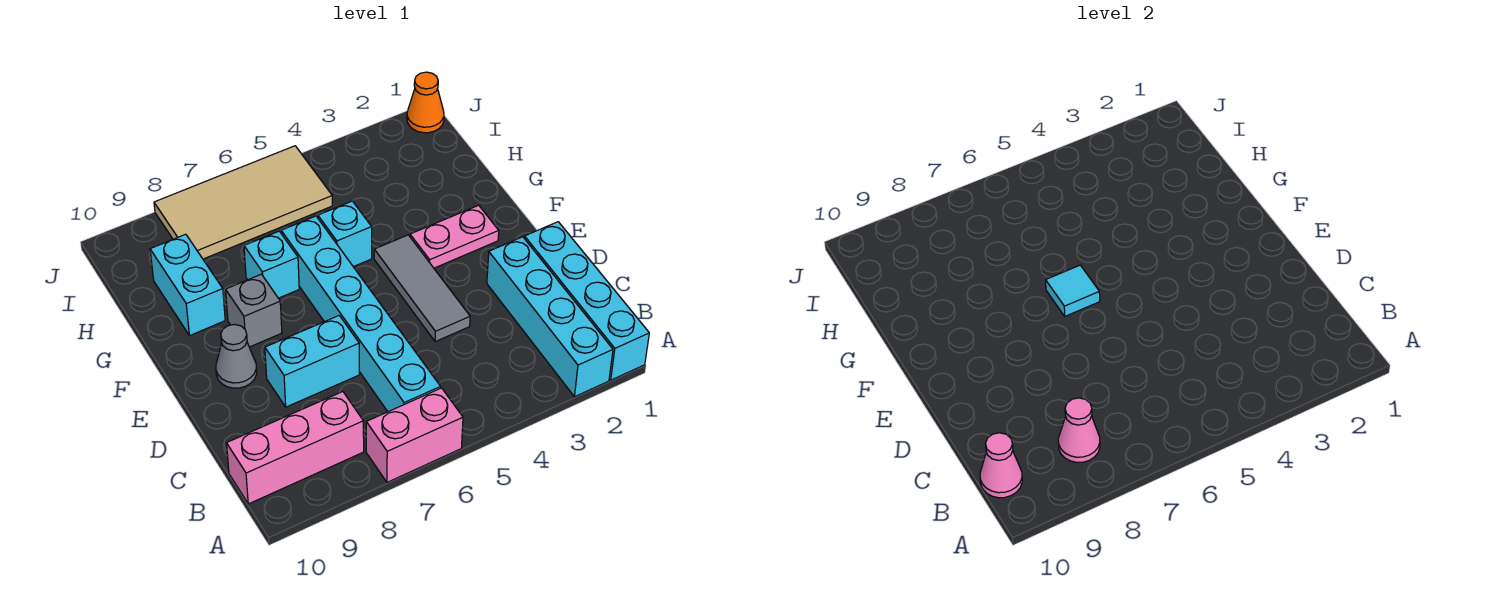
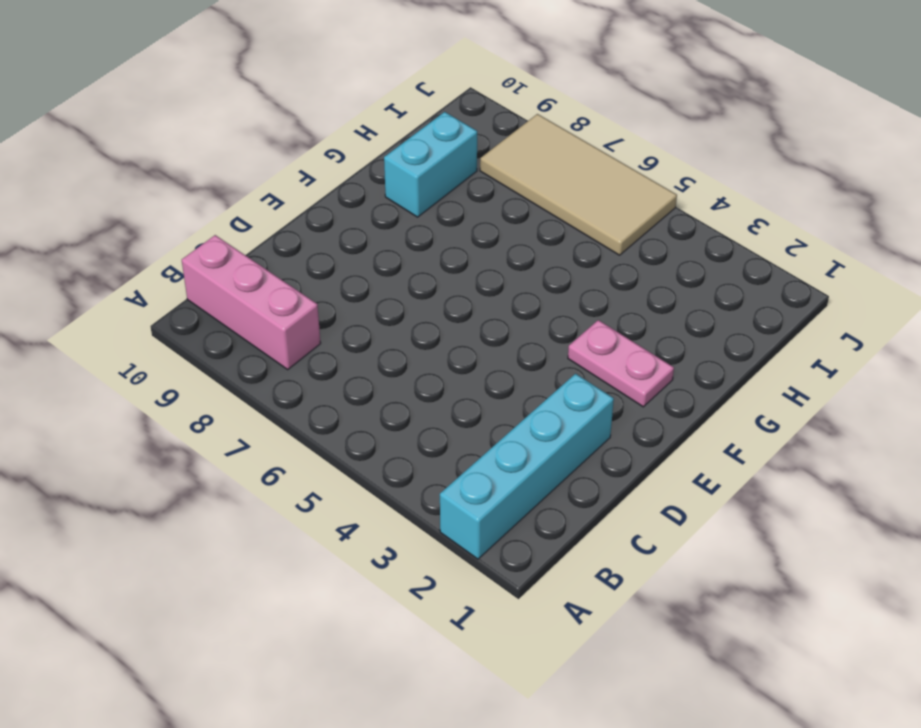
none -> cyan brick A1:D1 level 1
none -> pink brick A6:A7 level 1
none -> cyan brick B6:G6 level 1

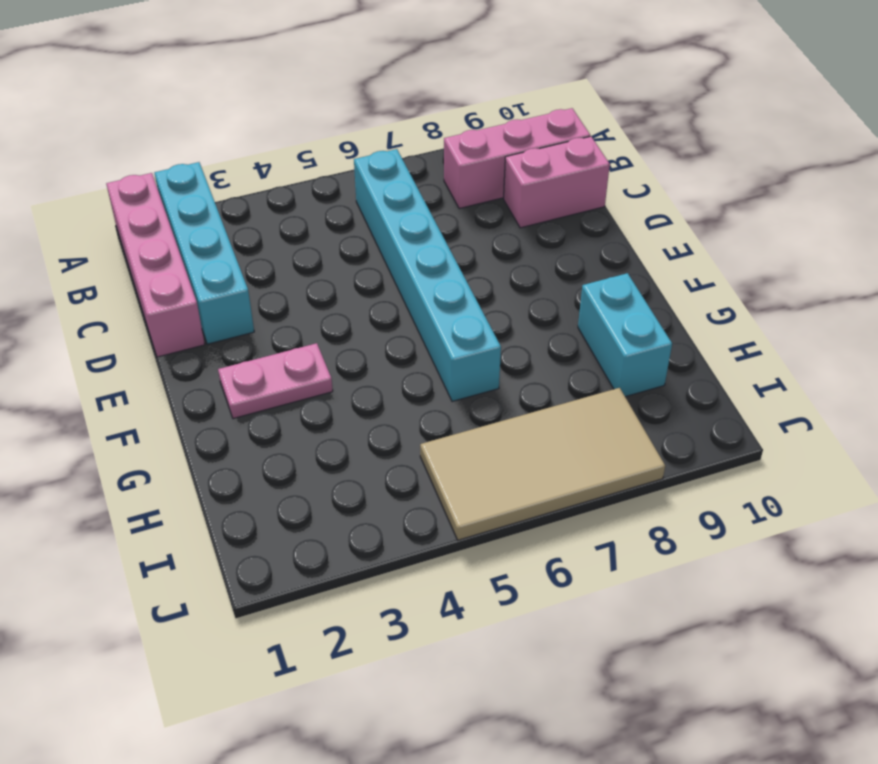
pink brick A1:D1 level 1 -> cyan brick A1:D1 level 1
pink brick C9:C10 level 1 -> pink brick A6:A7 level 1
none -> grey tile D4:F4 level 1
none -> cyan brick D7:D8 level 1
none -> grey cone E9 level 1

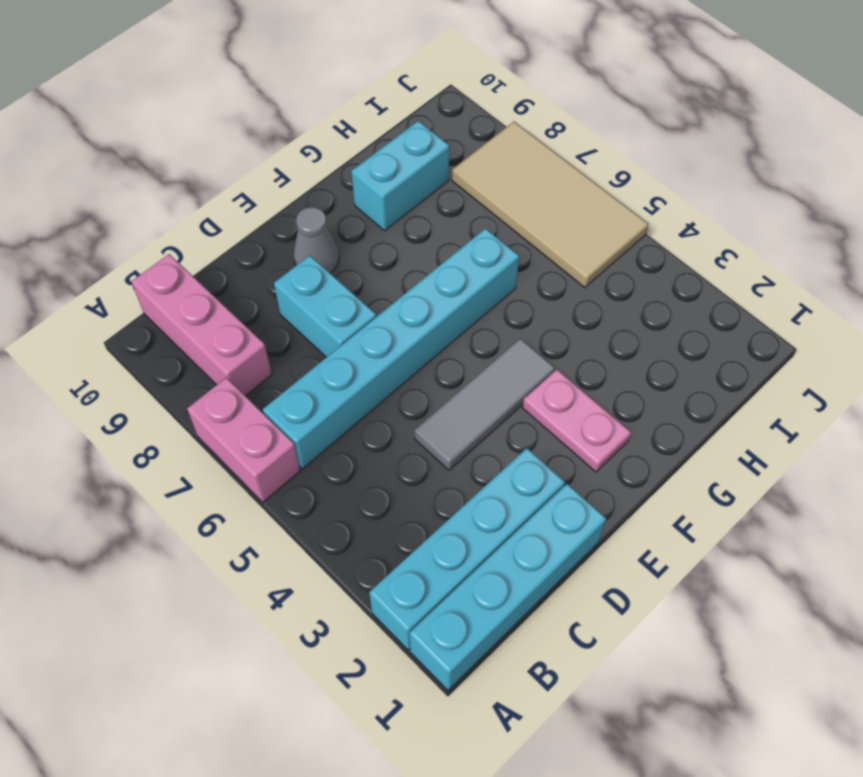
none -> grey brick F8 level 1
none -> cyan brick G5 level 1
none -> cyan brick G7 level 1

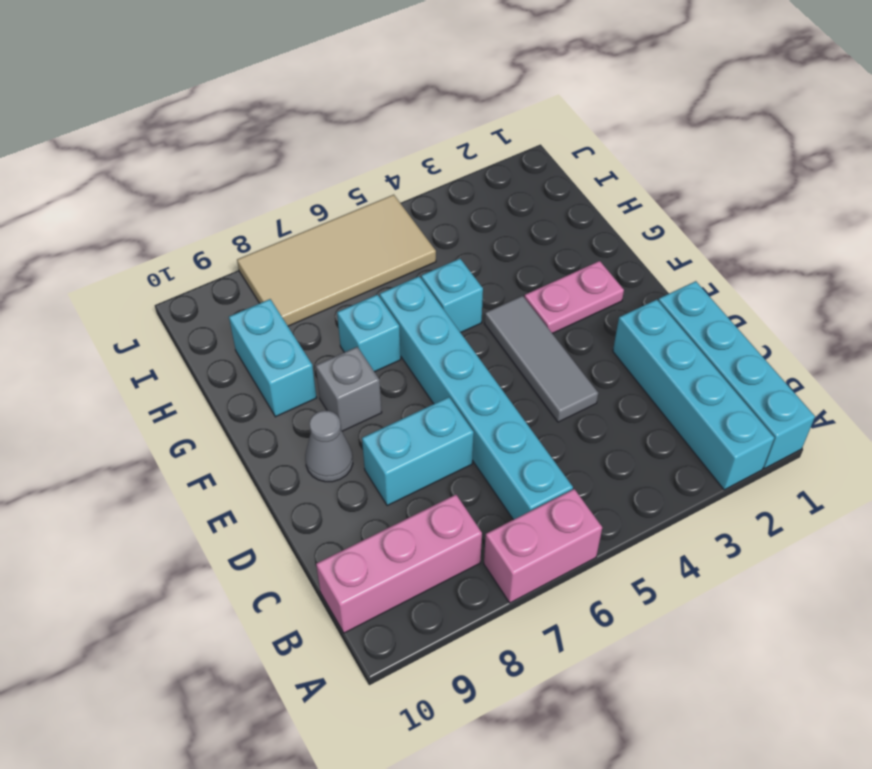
none -> orange cone J1 level 1
none -> pink cone B8 level 2
none -> pink cone B10 level 2

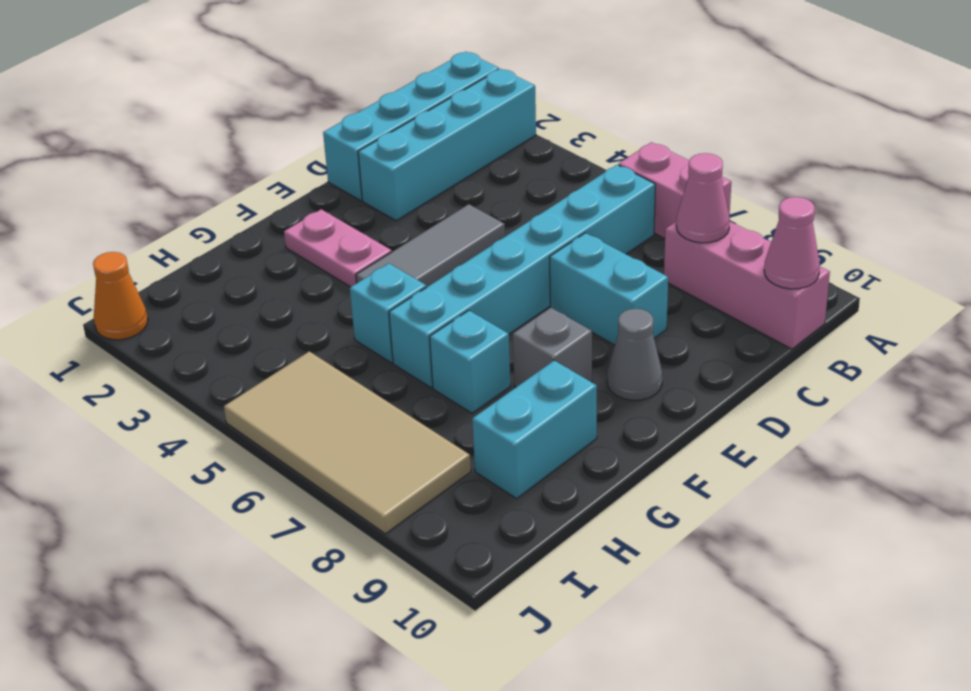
none -> cyan tile F6 level 2

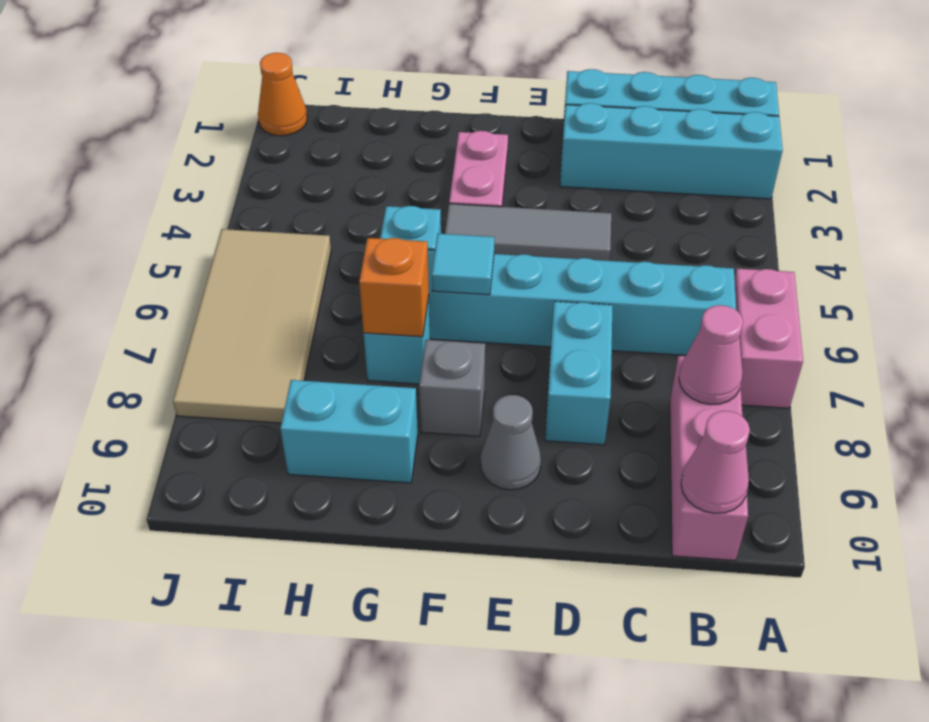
orange brick G7 level 2 -> none

